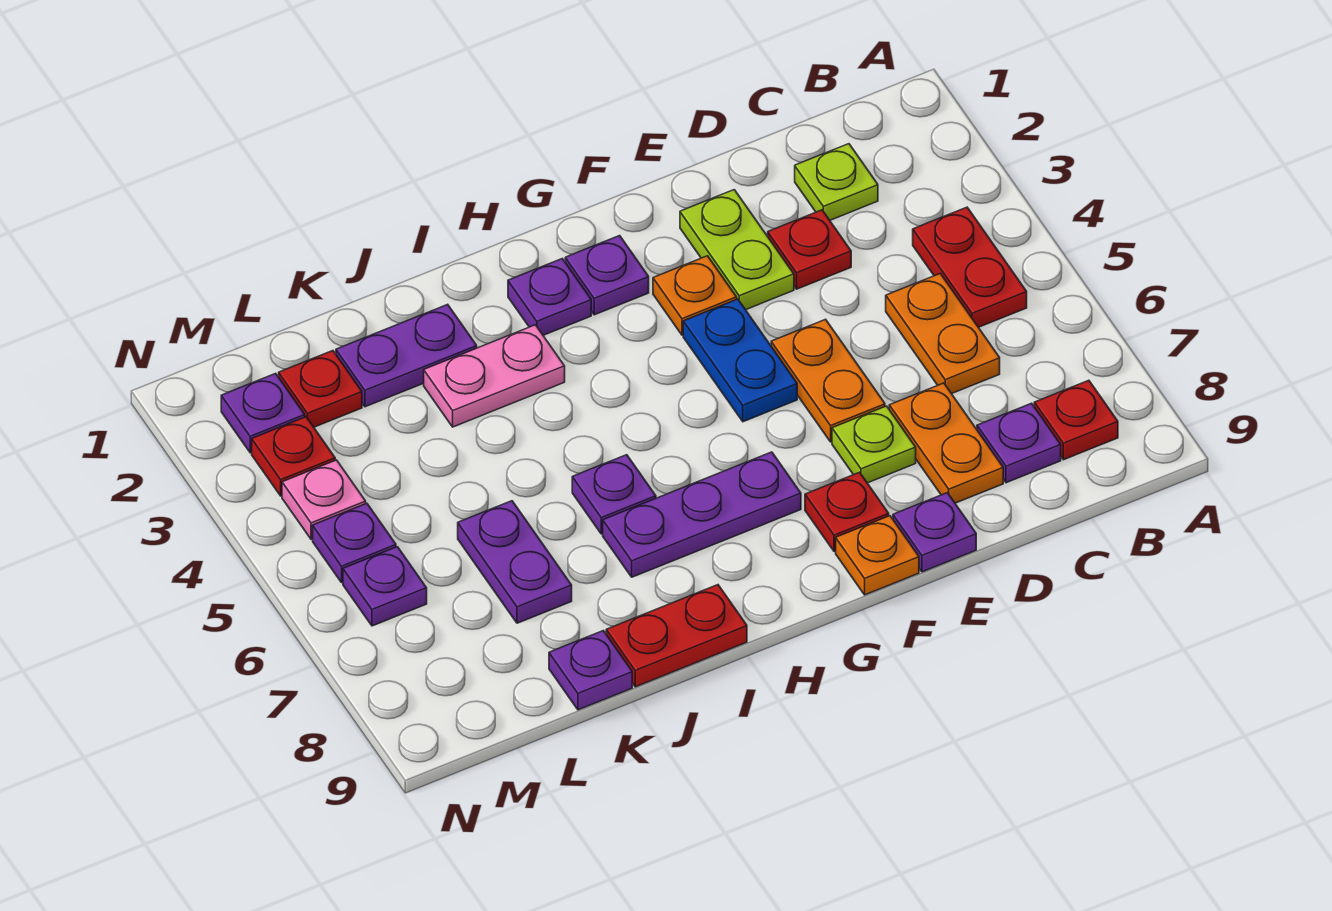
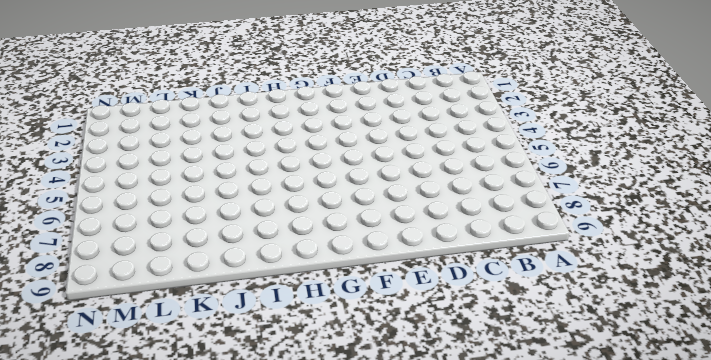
none -> red plate B4:B5 level 1
none -> red plate B8 level 1
none -> lime plate C2 level 1
none -> orange plate C5:C6 level 1

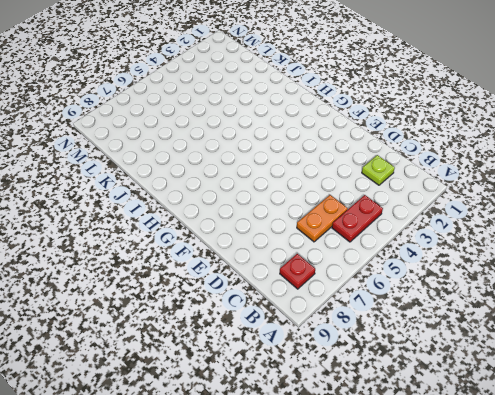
none -> purple plate C8 level 1
none -> red plate D3 level 1
none -> orange plate D7:D8 level 1
none -> lime plate E2:E3 level 1

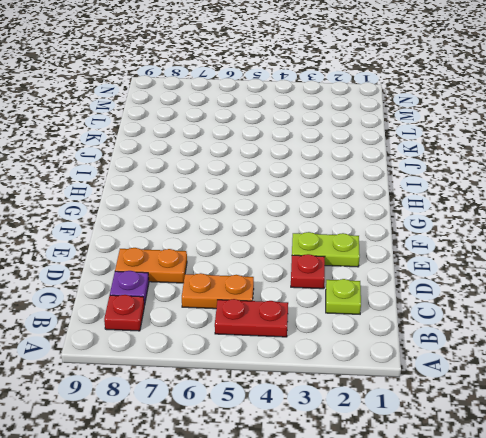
none -> orange plate E5:E6 level 1
none -> lime plate E7 level 1
none -> purple plate E9 level 1
none -> orange plate F3 level 1

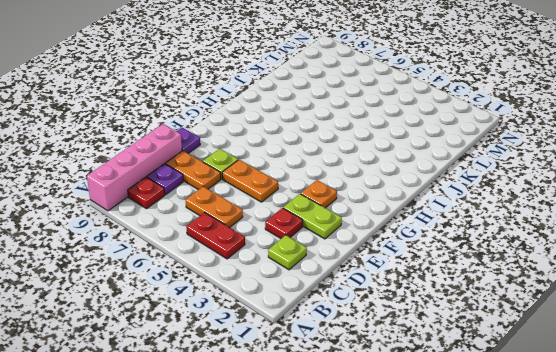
pink brick A9:D9 level 1 -> none
none -> blue plate F4:F5 level 1
none -> red plate F8 level 1
none -> orange plate F9 level 1
none -> purple plate G2 level 1

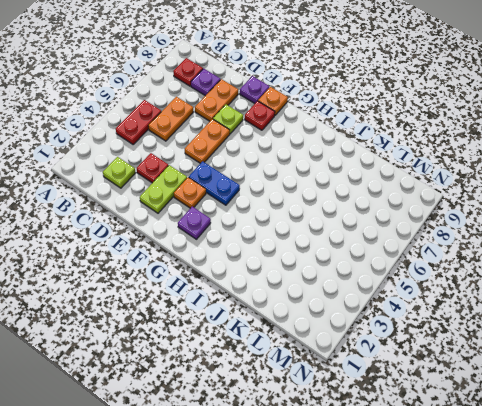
blue plate F4:G4 level 1 -> blue plate F4:F5 level 1
none -> purple plate G7:I7 level 1
none -> purple plate H2 level 1
none -> pink plate I3:J3 level 1
none -> purple plate I6 level 1

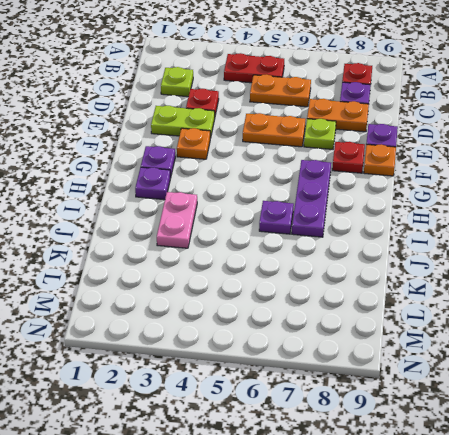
none -> blue plate F4:F5 level 1
none -> red plate I9:J9 level 1
none -> purple plate J2:K2 level 1
none -> purple plate K6:K7 level 1

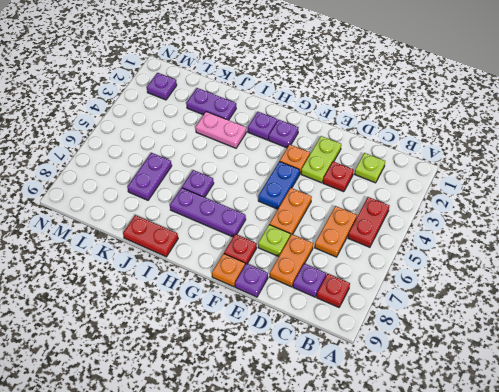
none -> purple plate K9 level 1
none -> red plate L2 level 1
none -> red plate M3 level 1
none -> pink plate M4 level 1

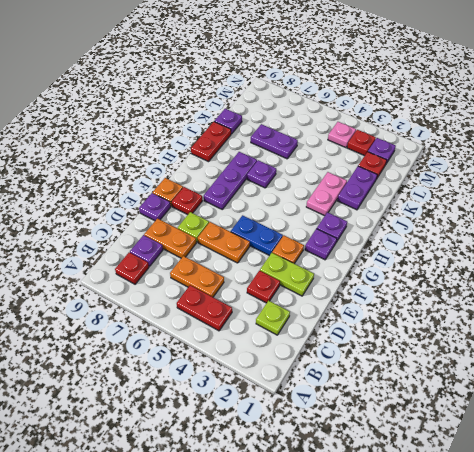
none -> purple plate M5 level 1
none -> purple plate M6 level 1

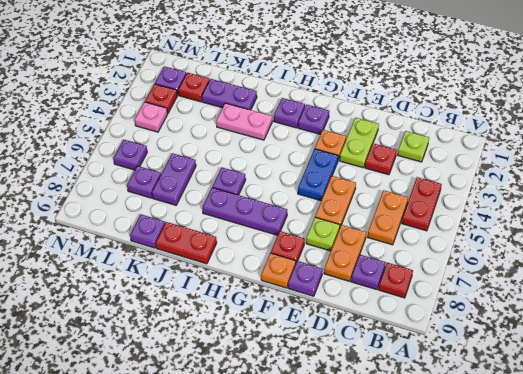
purple plate L7 level 1 -> purple plate M5 level 1

